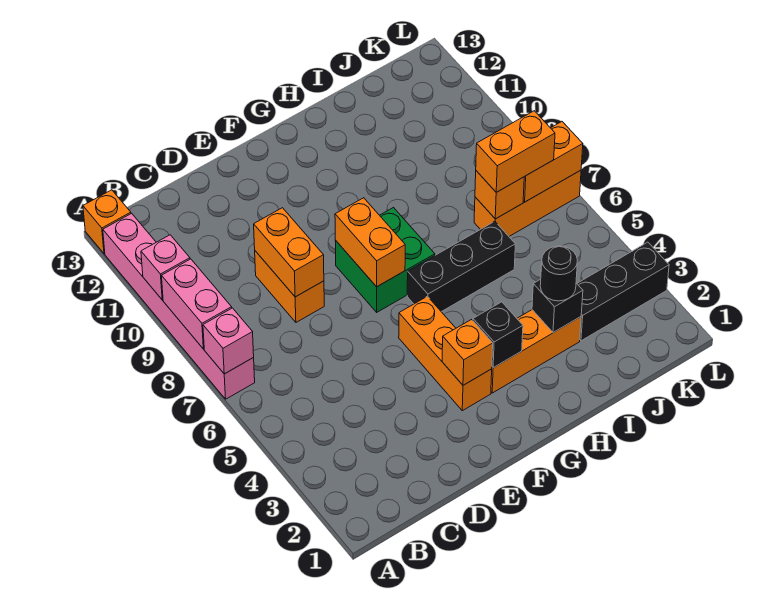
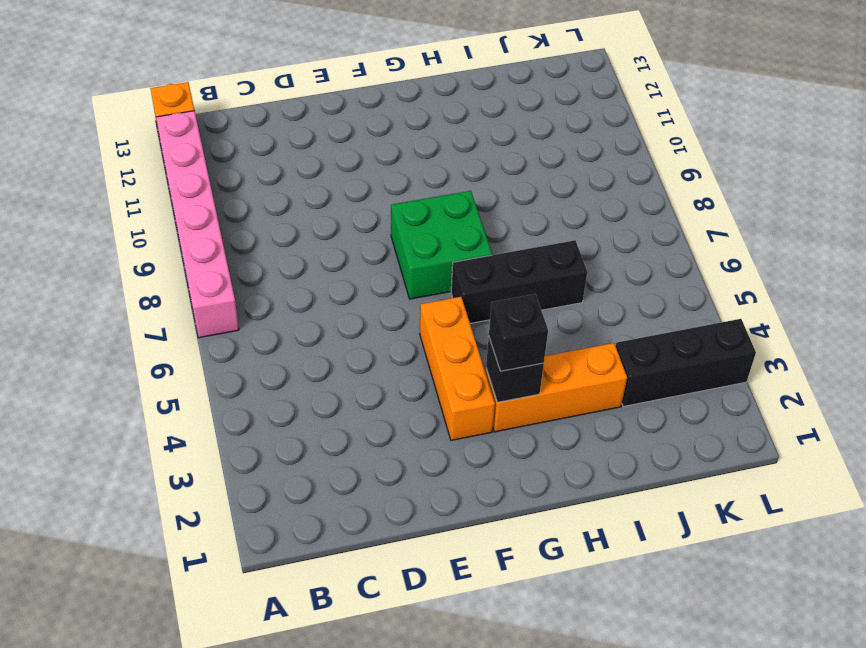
black brick G3 level 3 -> black brick I3 level 2
none -> orange brick D8:D9 level 1
none -> orange brick J7:L7 level 1
none -> pink brick A7 level 2

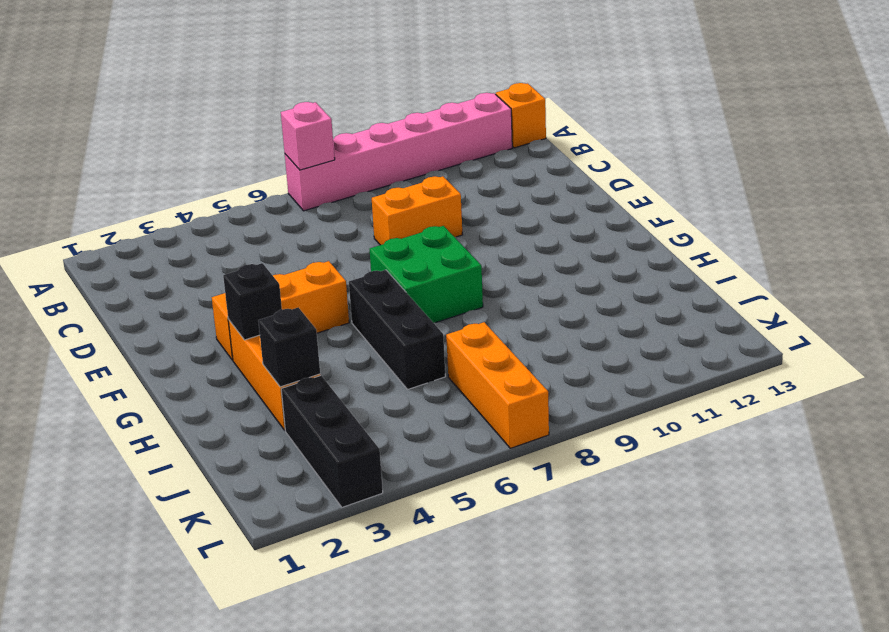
none -> pink brick A8:A9 level 2
none -> pink brick A10 level 2
none -> orange brick D8:D9 level 2

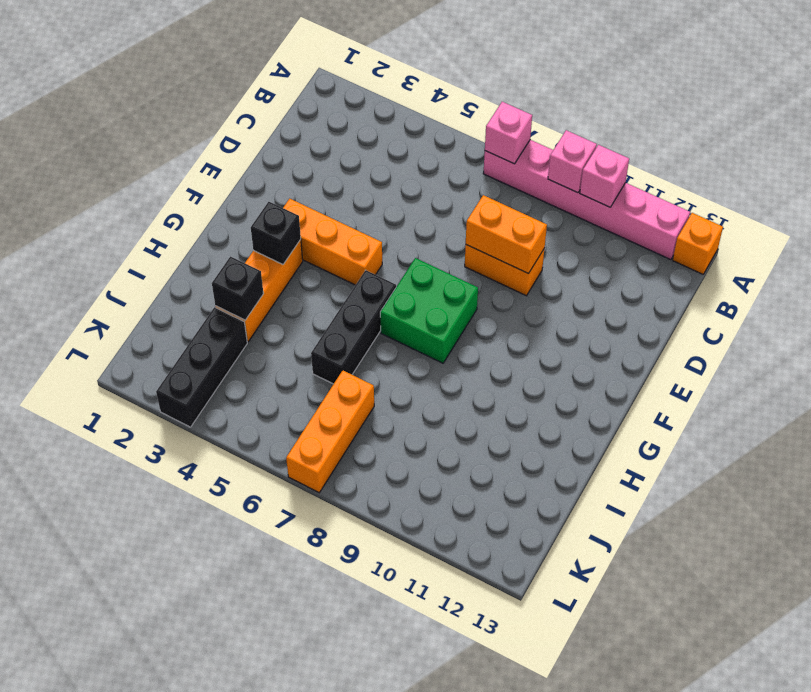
pink brick A9 level 2 -> pink brick A8:A9 level 2
none -> orange brick F3 level 2
none -> orange brick F7:F8 level 2
none -> orange brick J7 level 2

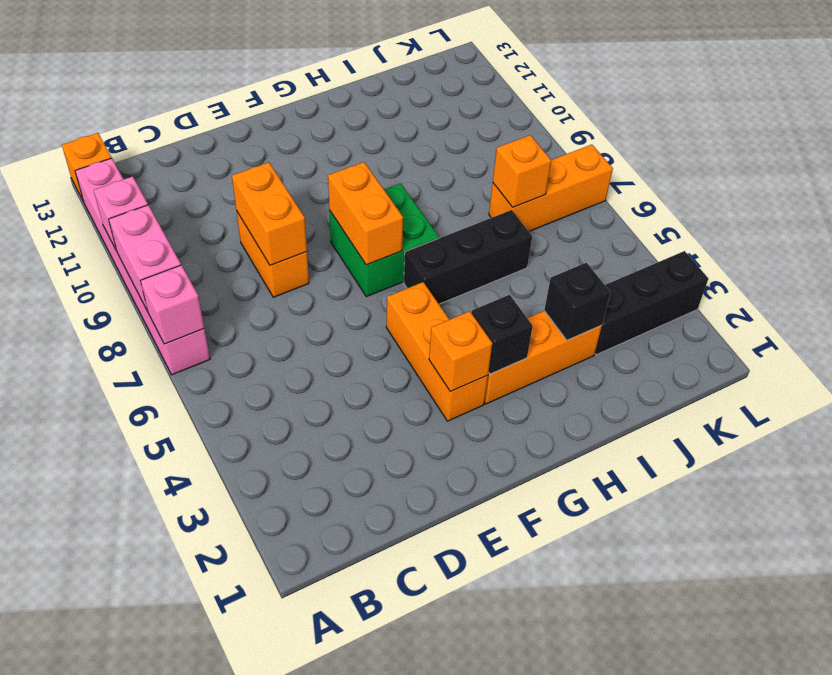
none -> orange brick K7:L7 level 2
none -> black round brick I3 level 3
none -> orange brick J7:K7 level 3

